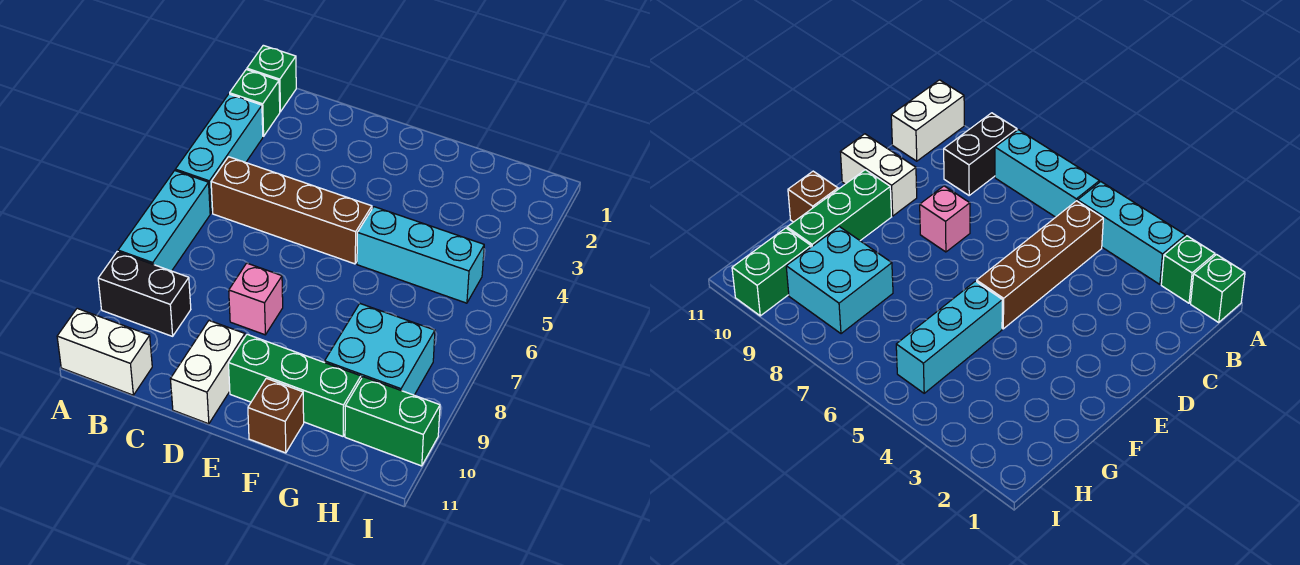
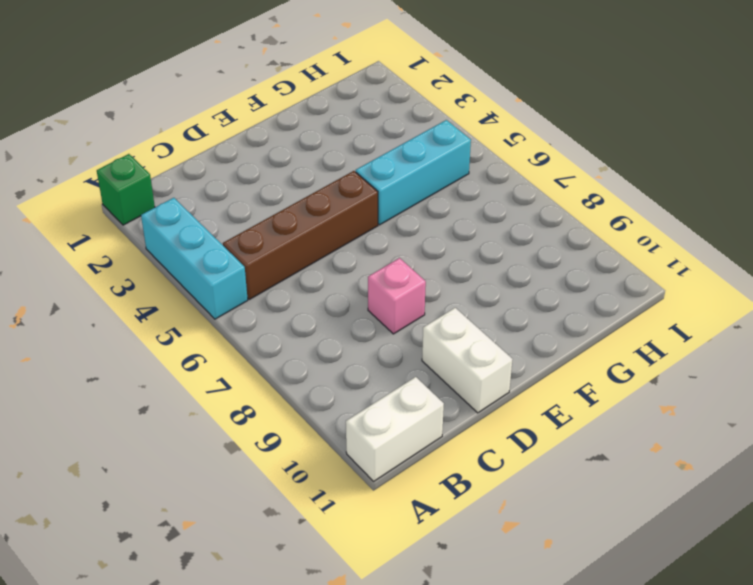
none -> green brick A2 level 1
none -> cyan brick A6:A8 level 1
none -> black brick A9:B9 level 1

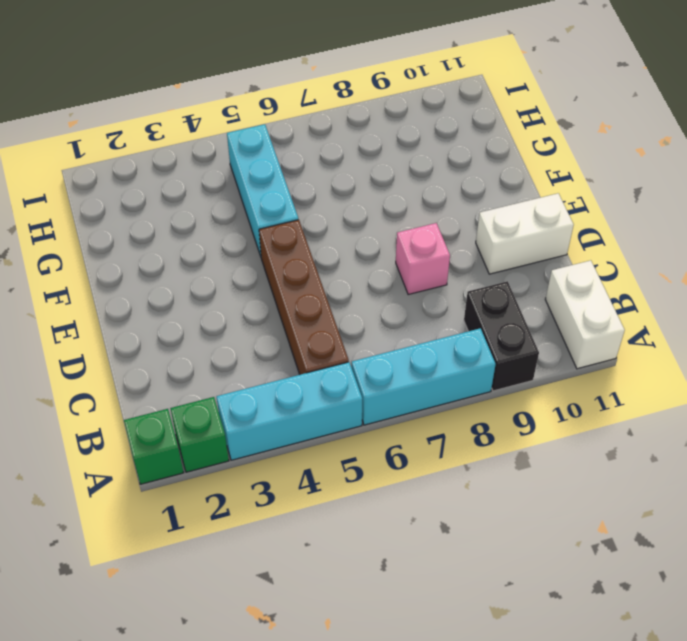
none -> green brick E10:G10 level 1
none -> brown brick F11 level 1
none -> cyan brick G8:H9 level 1

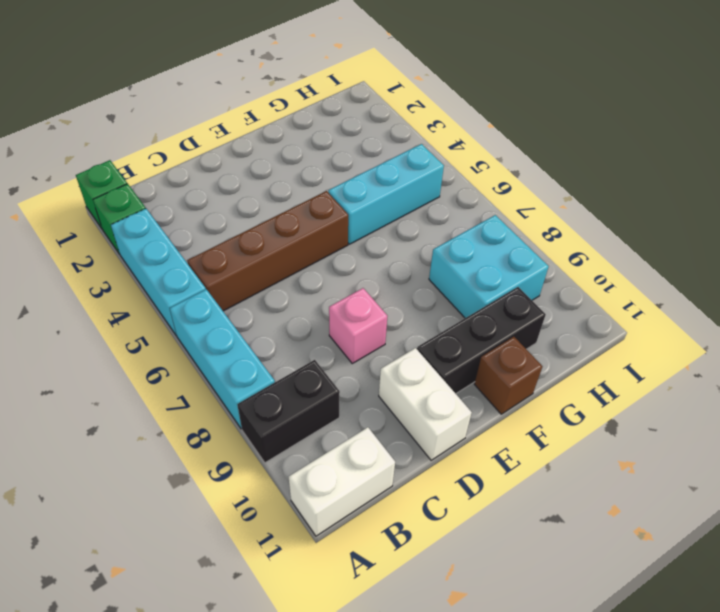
black brick E10:G10 level 1 -> green brick E10:G10 level 1
none -> green brick H10:I10 level 1

